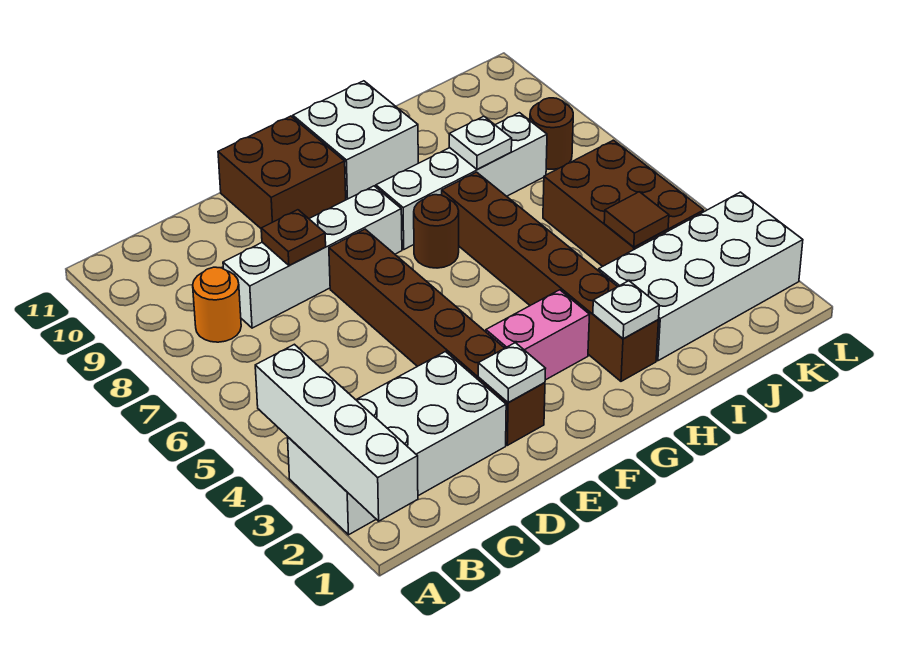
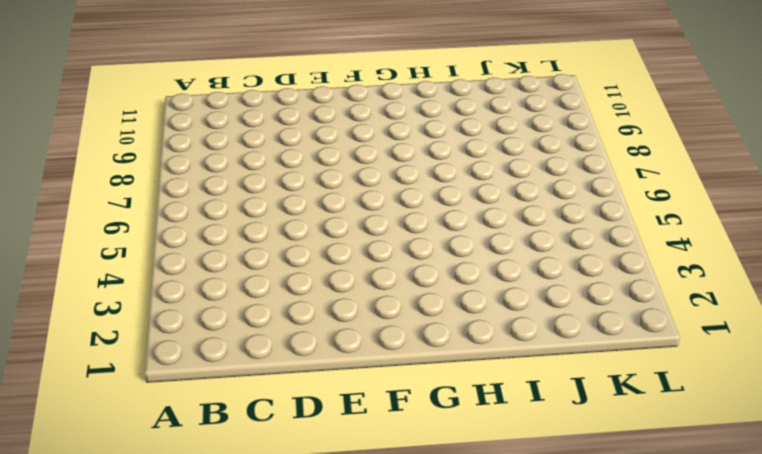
none -> white brick A2:D3 level 1
none -> orange round brick B8 level 1
none -> white brick C8:F8 level 1

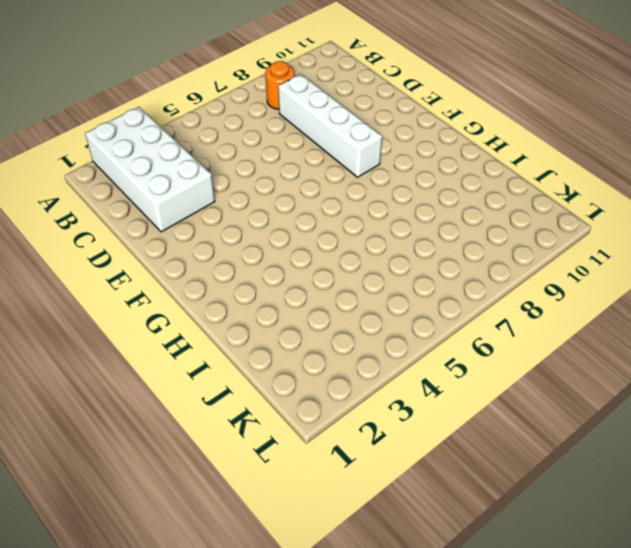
none -> brown brick E2:E7 level 1
none -> brown brick E10:F11 level 1
none -> pink brick F3:G3 level 1

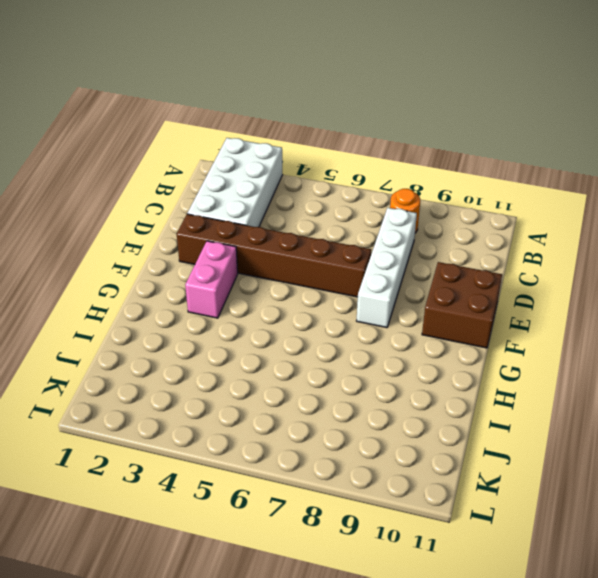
none -> brown round brick G7 level 1
none -> white brick G8:J8 level 1
none -> white brick G10:H11 level 1

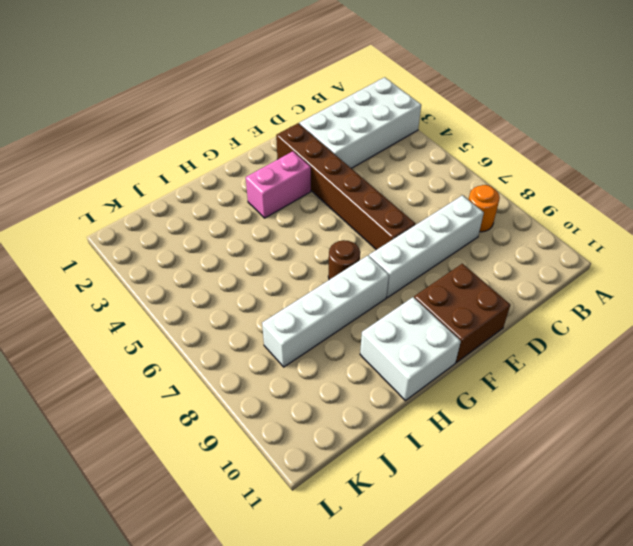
none -> brown brick H2:H7 level 1
none -> white brick I2:L3 level 1
none -> brown brick J4:K6 level 1

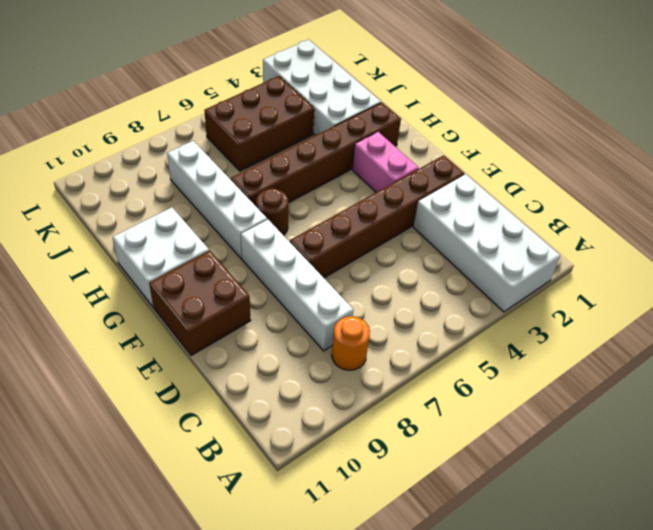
none -> brown round brick K8 level 1
none -> white brick A1:A4 level 2
none -> brown plate D8 level 2

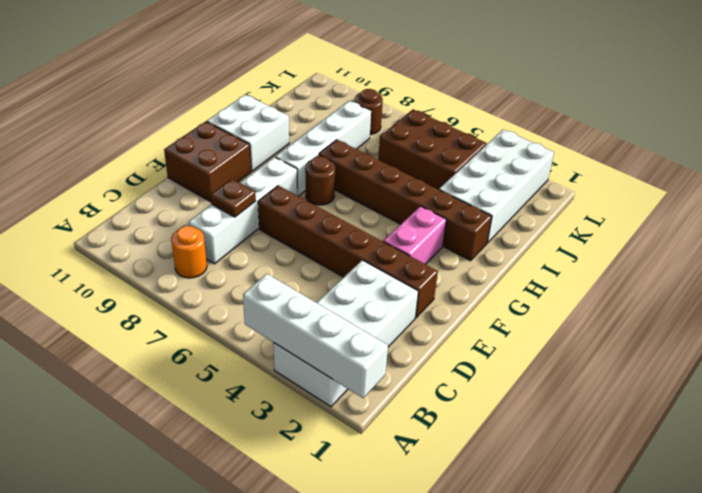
none -> white plate E2 level 2
none -> white plate H2 level 2
none -> white plate I8 level 2

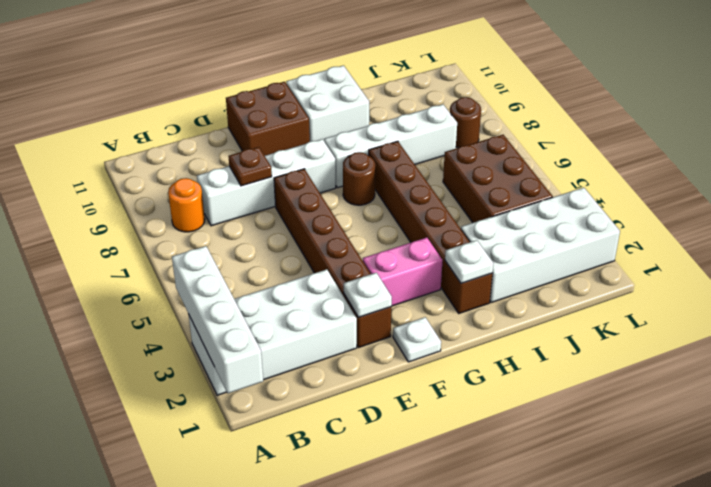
white plate F1 level 1 -> white plate I8 level 2
none -> brown tile J4 level 2

